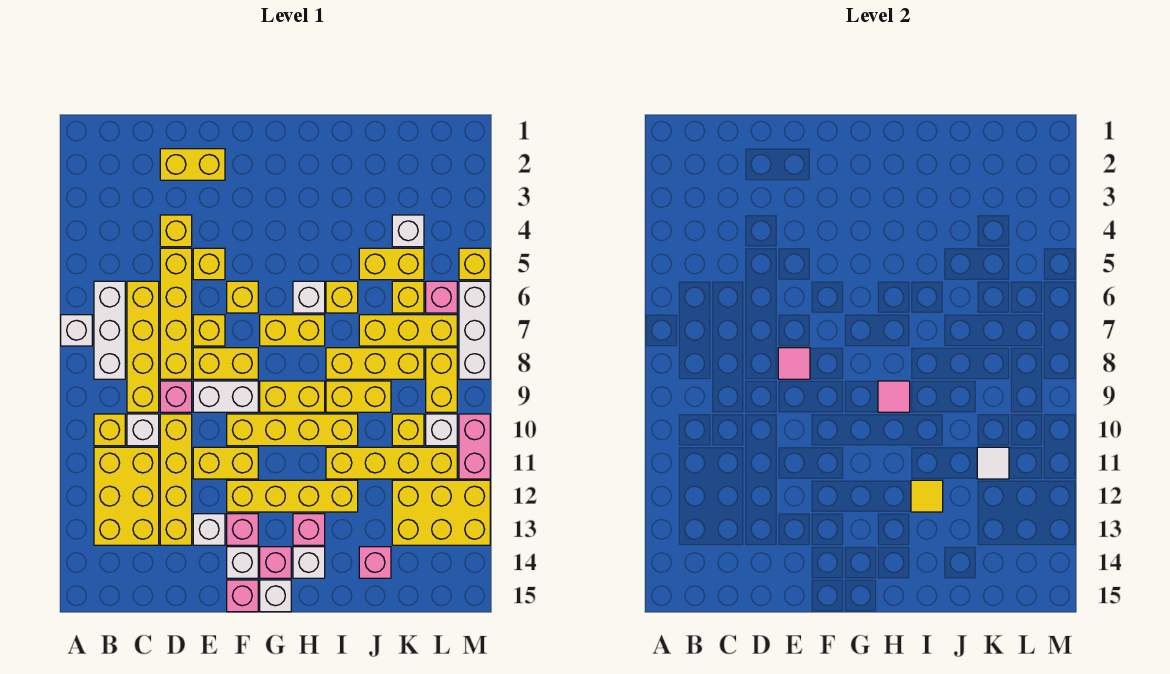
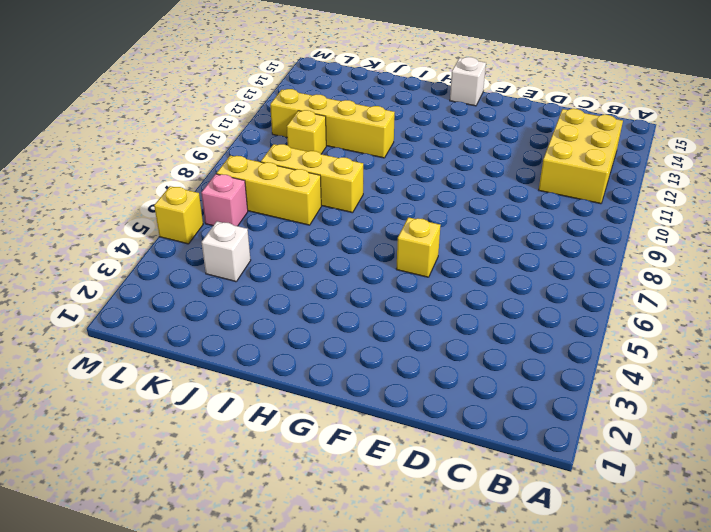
none -> white brick A7 level 1
none -> white brick B6:B8 level 1
none -> yellow brick B10 level 1
none -> yellow brick C6:C9 level 1

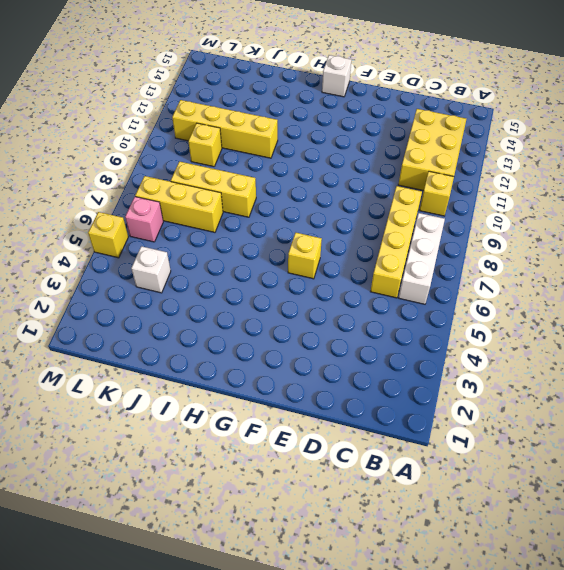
none -> white brick A7 level 1
none -> white brick C10 level 1
none -> yellow brick D2:E2 level 1
none -> yellow brick D4 level 1

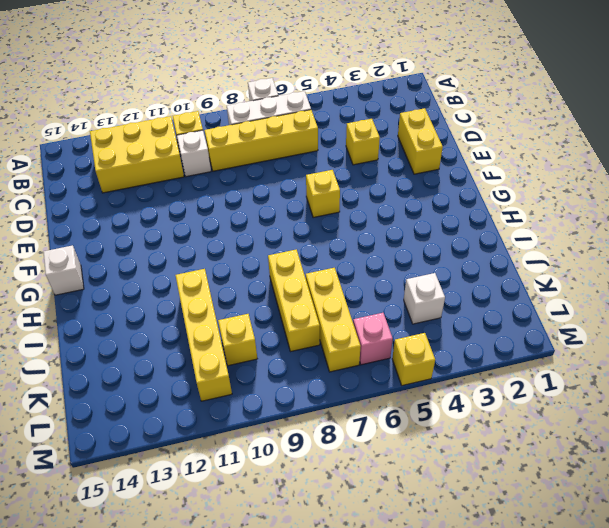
none -> yellow brick D5:D8 level 1
none -> pink brick D9 level 1
none -> yellow brick D10:D13 level 1
none -> yellow brick E5 level 1

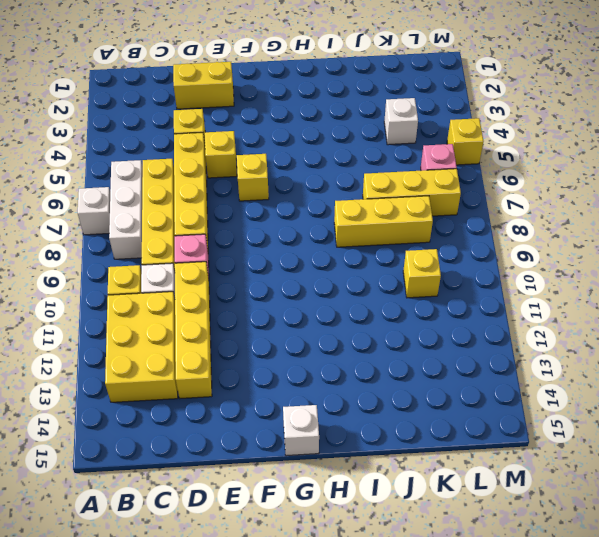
none -> yellow brick E7 level 1
none -> yellow brick E8:F8 level 1
none -> white brick E9:F9 level 1
none -> yellow brick E11:F11 level 1

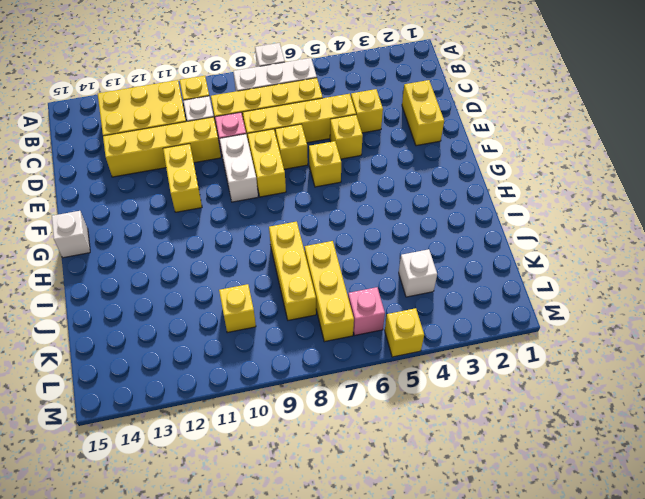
none -> white brick E13 level 1
none -> yellow brick F10:I10 level 1
none -> yellow brick F12:I12 level 1
none -> pink brick F13 level 1

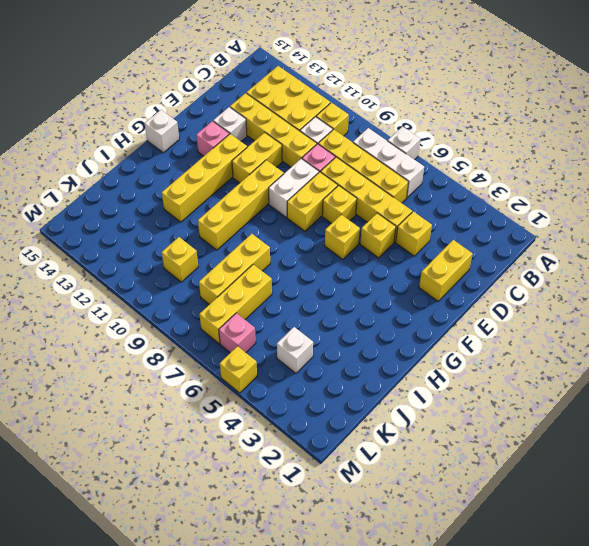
none -> white brick F14 level 1
none -> pink brick F15 level 1
none -> yellow brick G7:H7 level 1
none -> yellow brick G9:H9 level 1

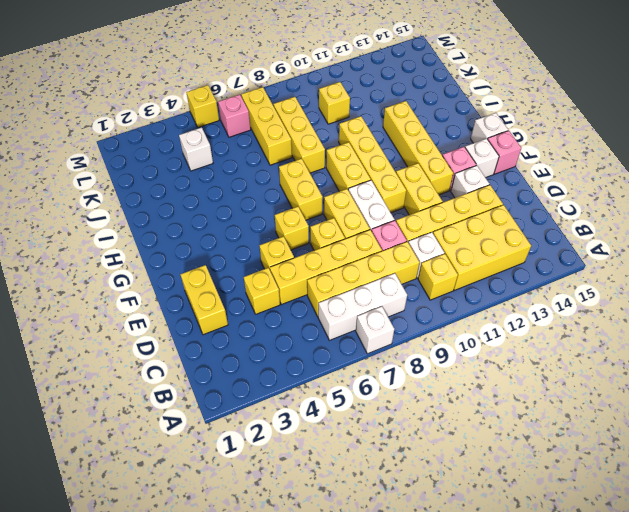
none -> pink brick G14 level 1
none -> white brick H6 level 1
none -> pink brick H13 level 1
none -> white brick H14 level 1

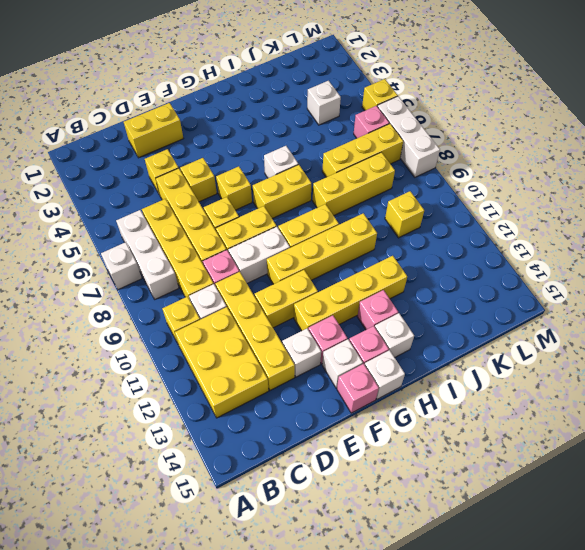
none -> yellow brick I6 level 1
none -> yellow brick I9:J9 level 1
none -> yellow brick I11:L11 level 1
none -> yellow brick J5:K5 level 1

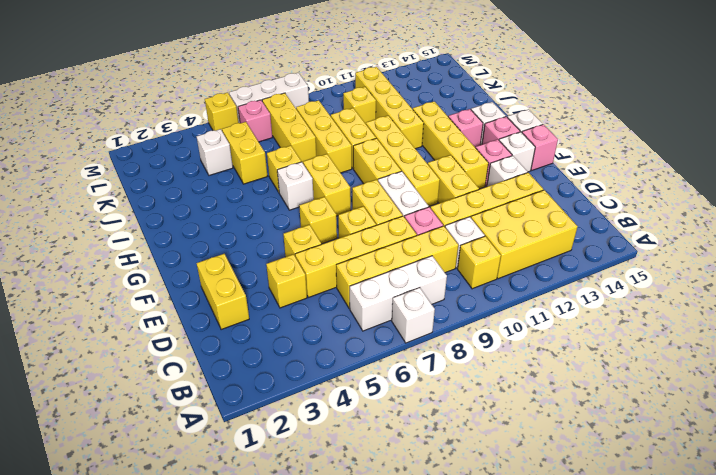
none -> pink brick J14 level 1
none -> yellow brick K6 level 1
none -> yellow brick K12:M13 level 1
none -> yellow brick L8:L9 level 1

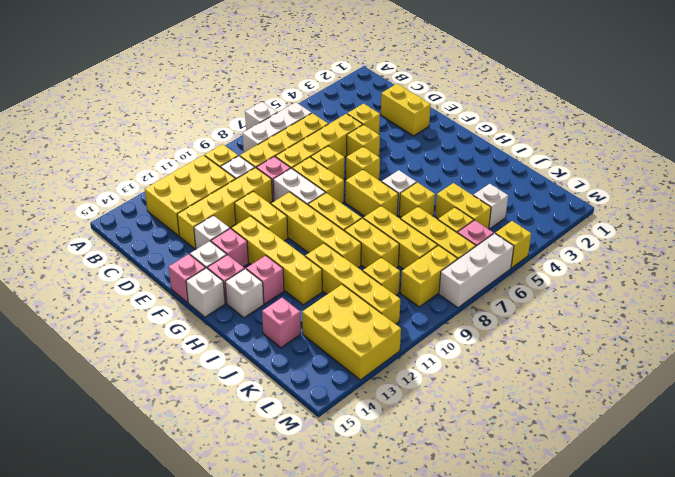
none -> white brick L10 level 1
none -> pink brick M10:M11 level 1
none -> pink tile E8 level 2
none -> pink tile H9 level 2

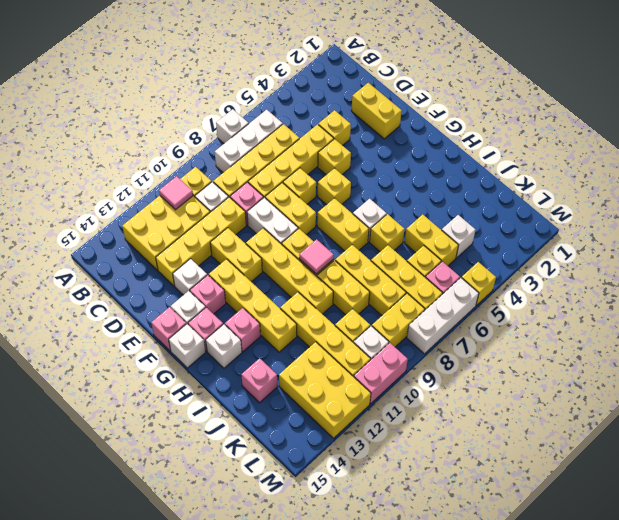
pink tile B11 level 2 -> pink tile E8 level 2
none -> yellow tile I12 level 2
none -> white tile K11 level 2

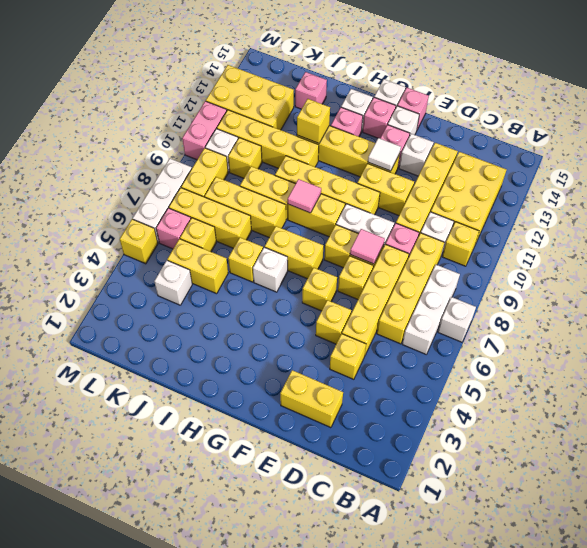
white tile F12 level 2 -> white tile K11 level 2
yellow brick I12 level 2 -> yellow tile I12 level 2

